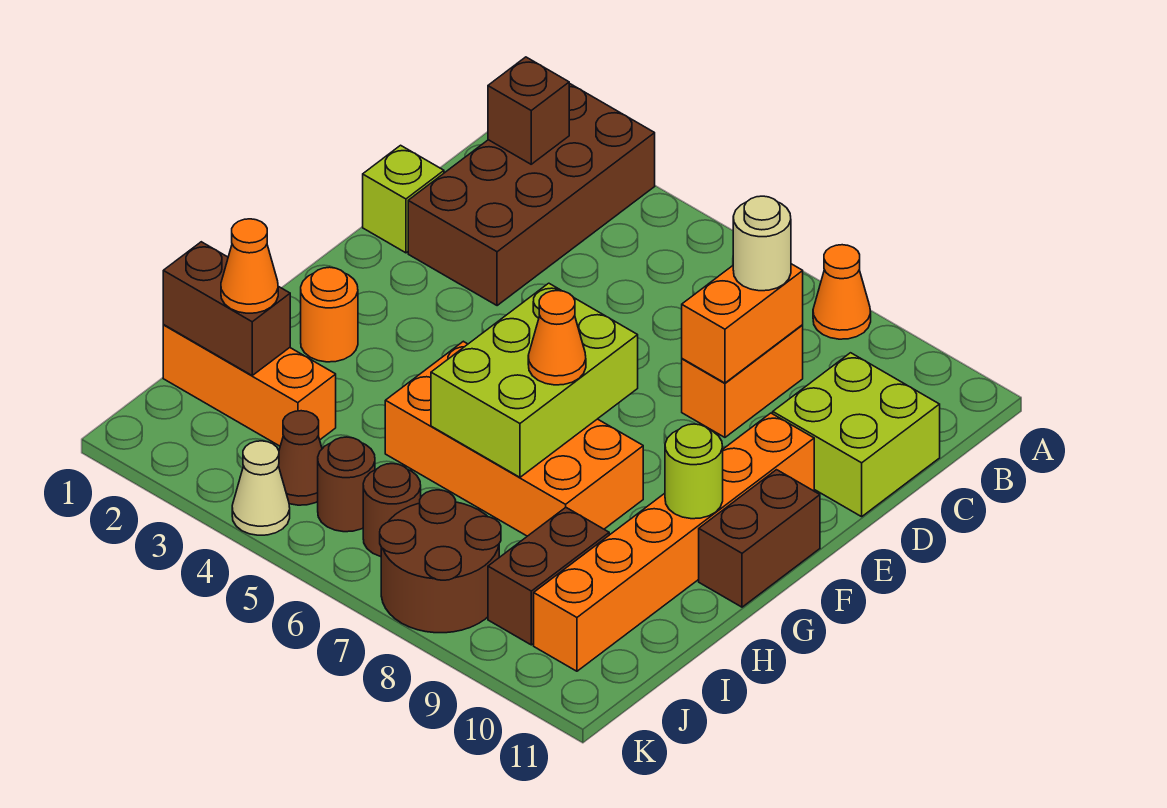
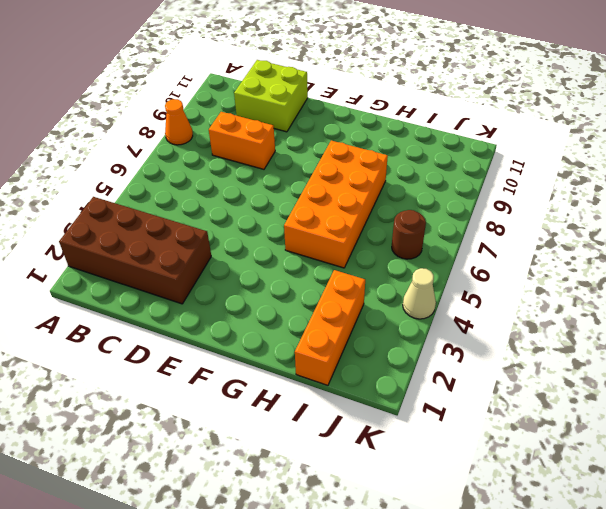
none -> lime brick D1 level 1
none -> orange brick E10:J10 level 1
none -> brown brick F11:G11 level 1

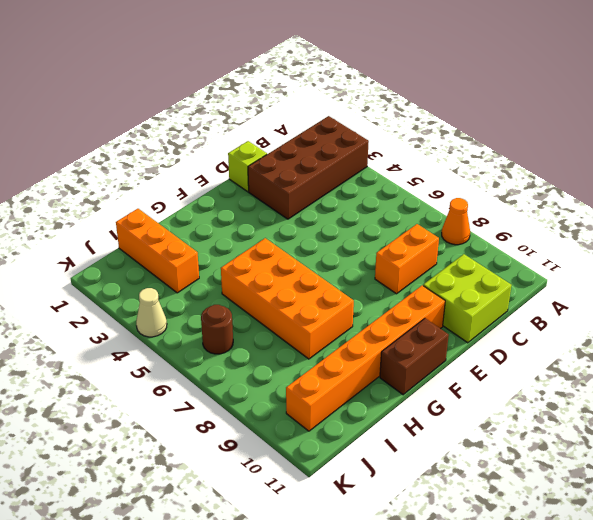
none -> orange round brick G2 level 1
none -> brown brick I9:J9 level 1
none -> brown cone J4 level 1

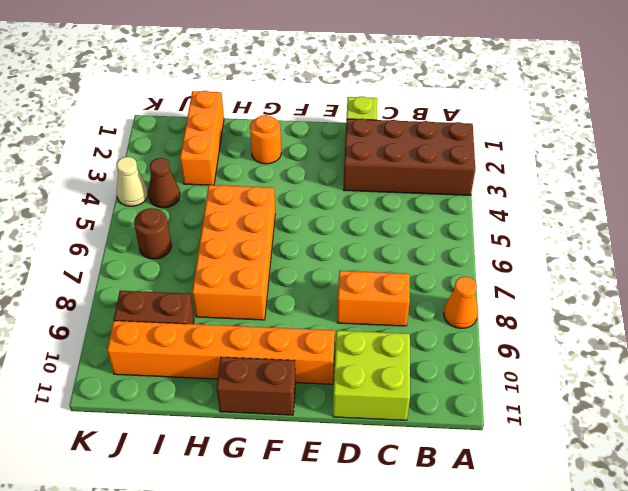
none -> brown round brick J5 level 1
none -> brown round brick J7:K8 level 1
none -> brown brick B2 level 2

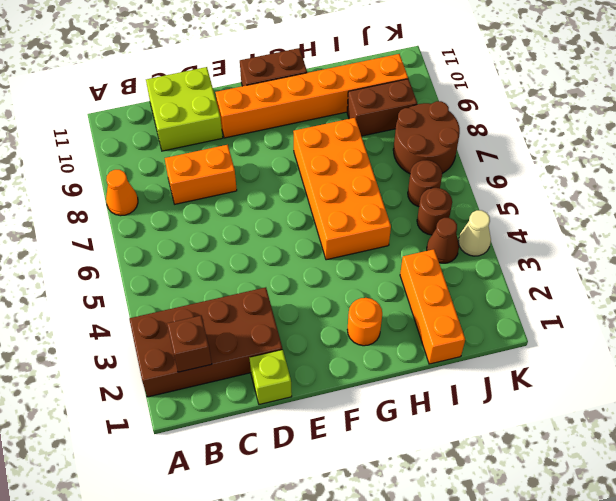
none -> orange brick C8:D8 level 2
none -> lime brick F6:H7 level 2
none -> lime round brick G10 level 2

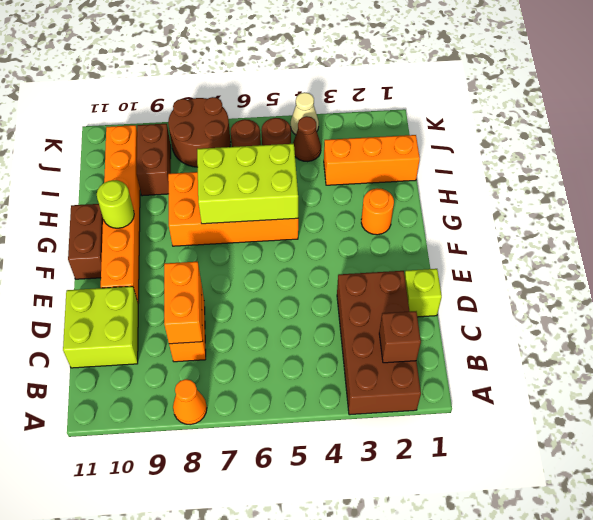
lime brick G5:H7 level 2 -> lime brick F6:H7 level 2
none -> brown brick I1:I2 level 2
none -> tan round brick C8 level 3
none -> orange cone G7 level 3

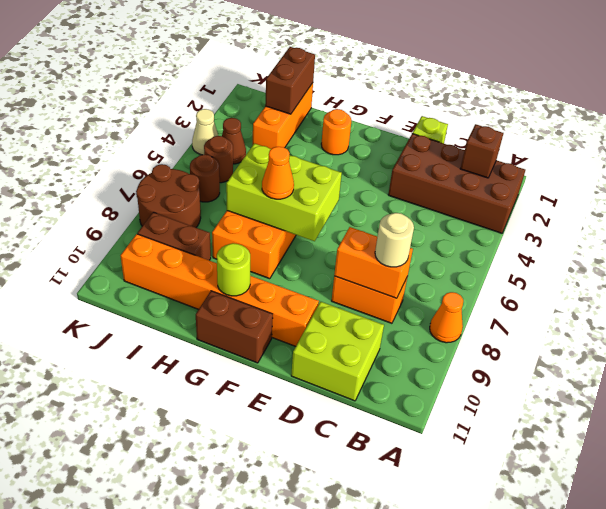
none -> orange cone I2 level 3

